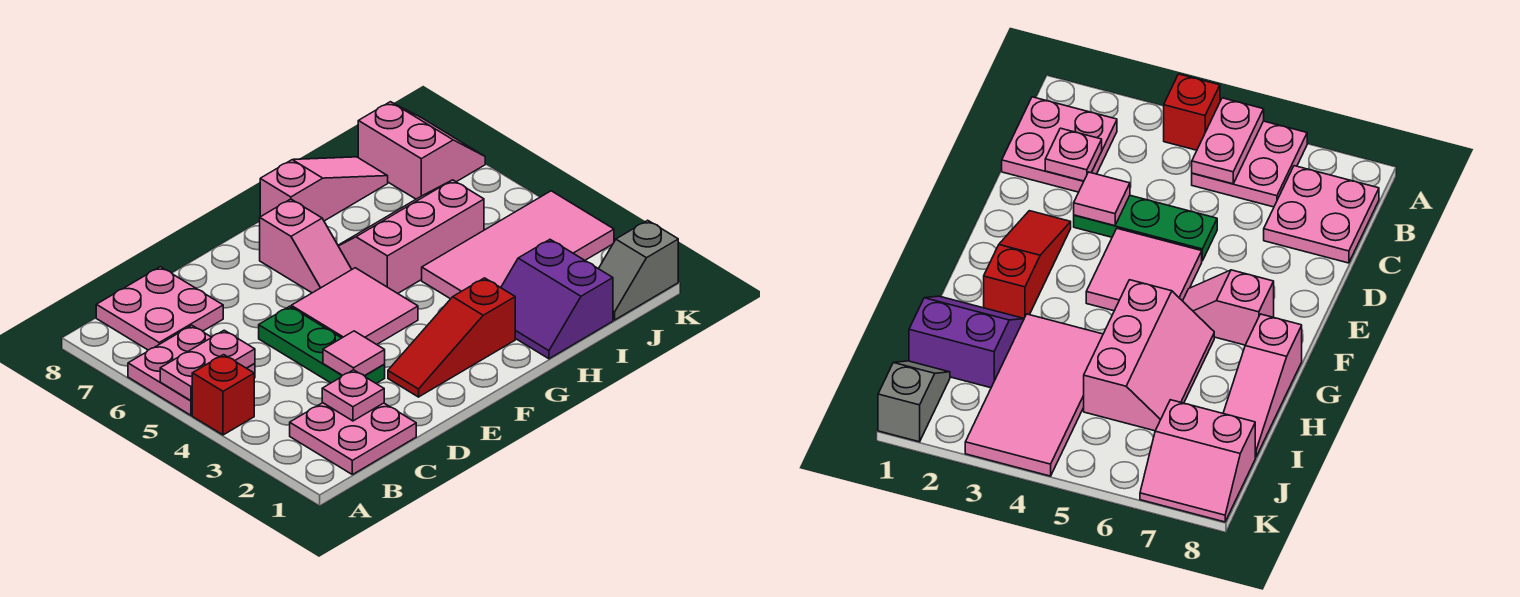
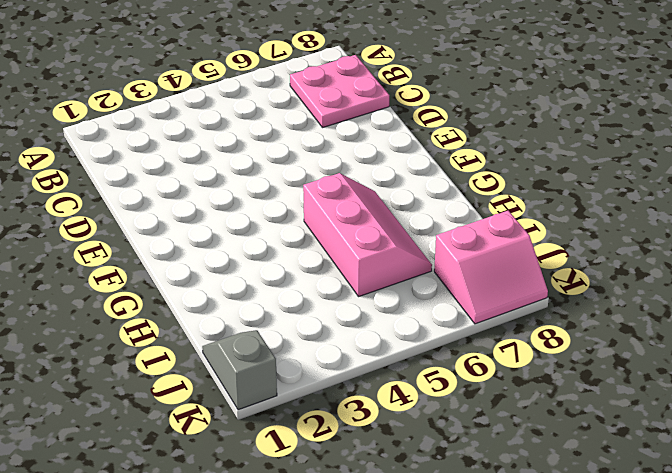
none -> red brick A4 level 1
none -> pink plate A5:B6 level 1
none -> pink plate B1:C2 level 1

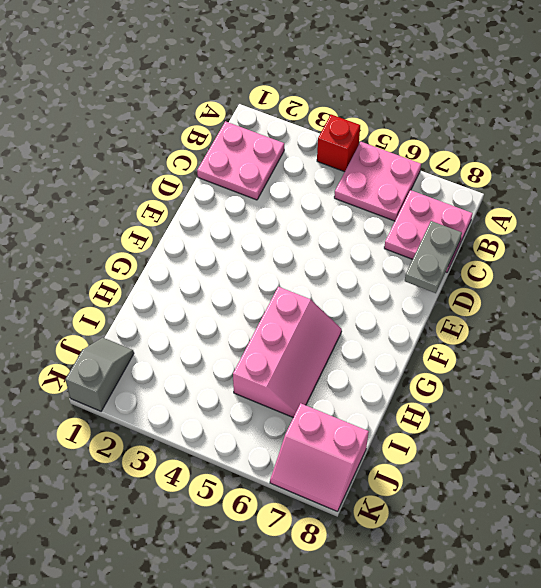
grey plate C8:D8 level 2 -> none
none -> green plate D3:D5 level 1
none -> red slope E2:G2 level 1 top G
none -> pink tile E4:F5 level 1

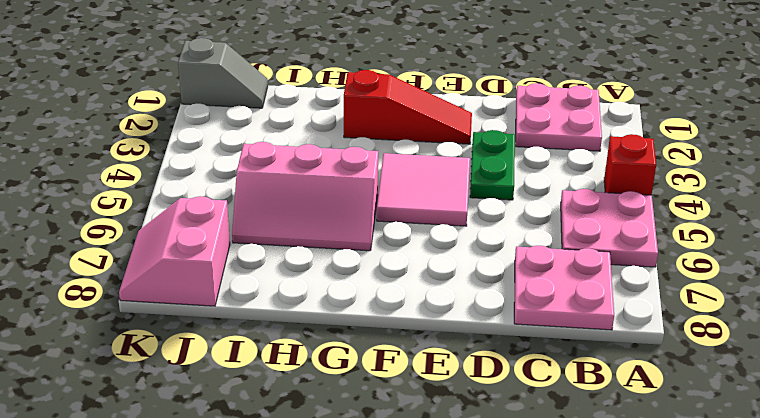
green plate D3:D4 level 1 -> green plate D3:D5 level 1
none -> pink slope F6:F7 level 1 top 7
none -> pink slope G8:I8 level 1 top G
none -> purple slope H1:I2 level 1 top I

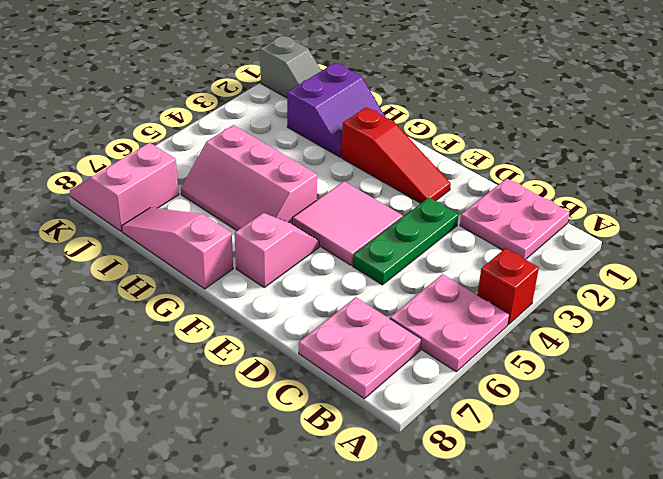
none -> pink tile H3:K4 level 1
none -> pink plate A5:B5 level 2
none -> pink plate C2 level 2

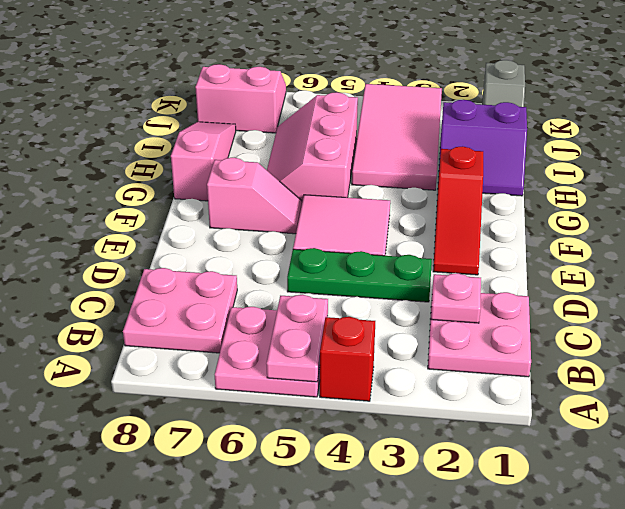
none -> pink tile D3 level 2

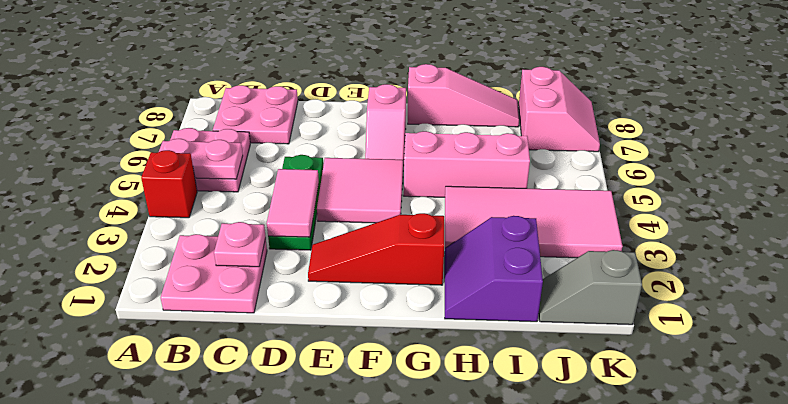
pink tile D3:D4 level 2 -> pink tile D3 level 2

